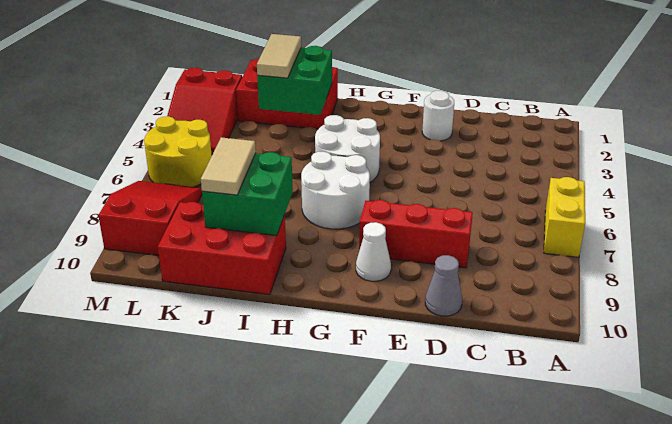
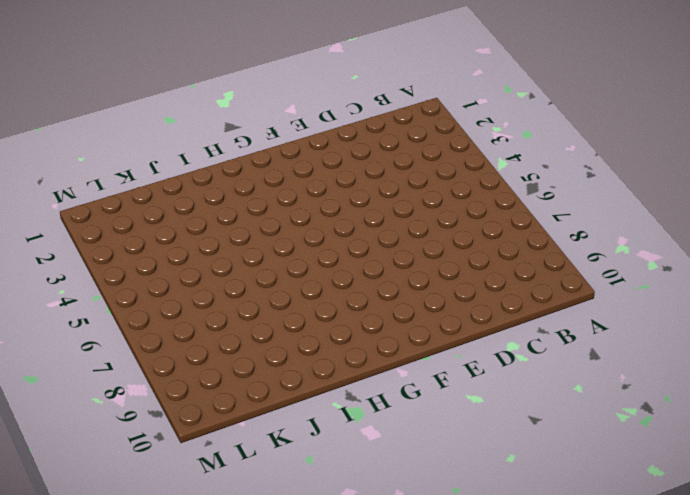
none -> yellow brick A6:A7 level 1
none -> red brick D8:F8 level 1
none -> grey cone D10 level 1

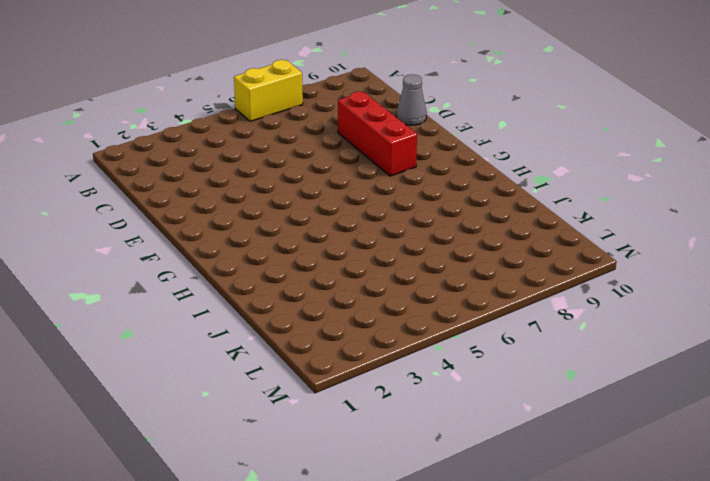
none -> white round brick E2 level 1
none -> white cone F9 level 1
none -> white round brick G4:H5 level 1

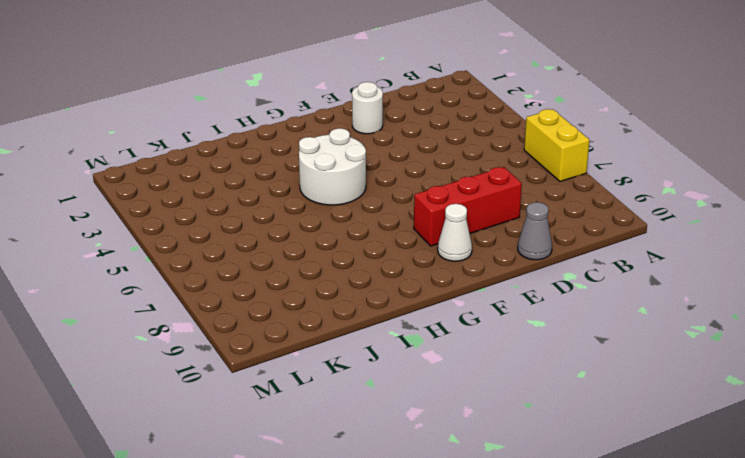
none -> white round brick G6:H7 level 1
none -> red brick I1:K2 level 1
none -> red brick I9:K10 level 1

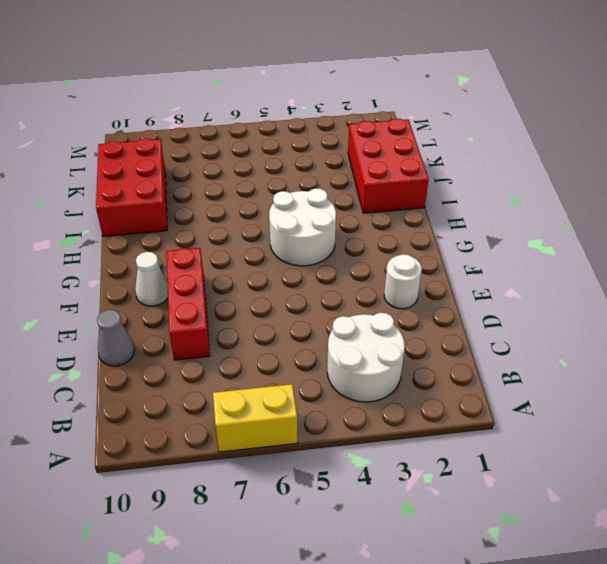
white round brick B3:C4 level 1 -> white round brick G6:H7 level 1
none -> red slope L2:M4 level 1 top 2
none -> yellow round brick L5:M6 level 1
none -> red slope L7:M9 level 1 top 9

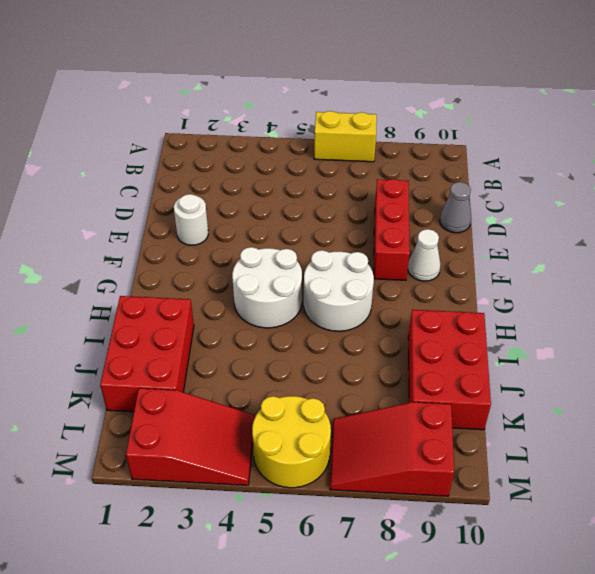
none -> green brick I2:J3 level 2
none -> green brick I8:J9 level 2
none -> tan tile J2:J3 level 3

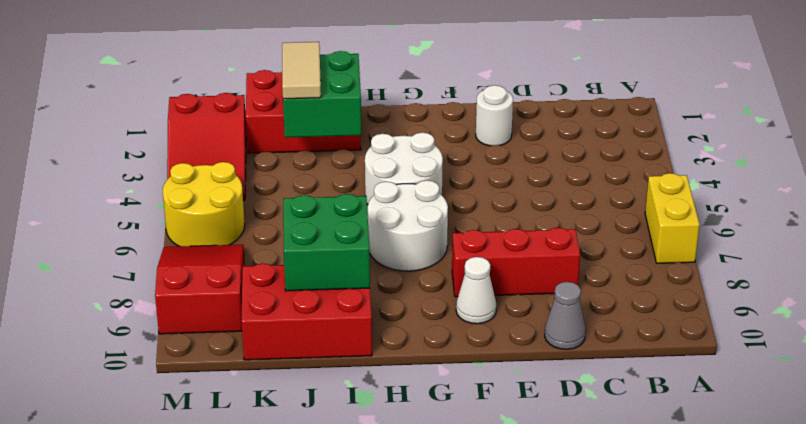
none -> tan tile J8:J9 level 3

